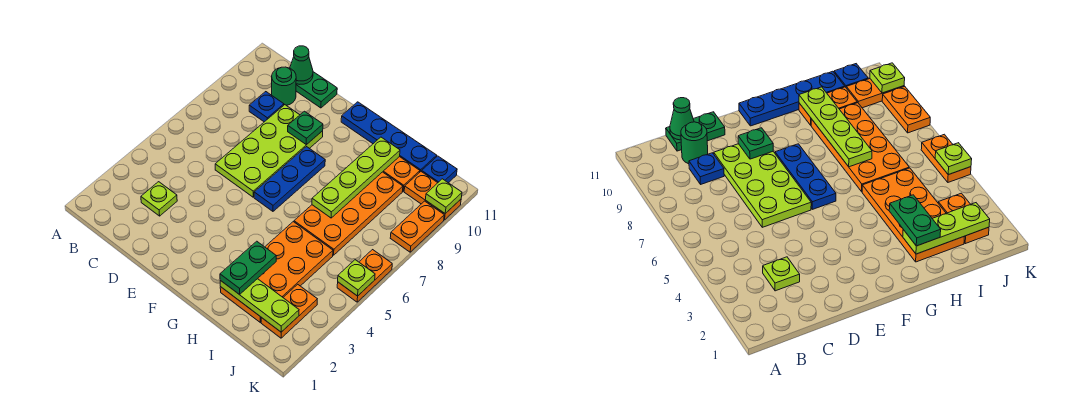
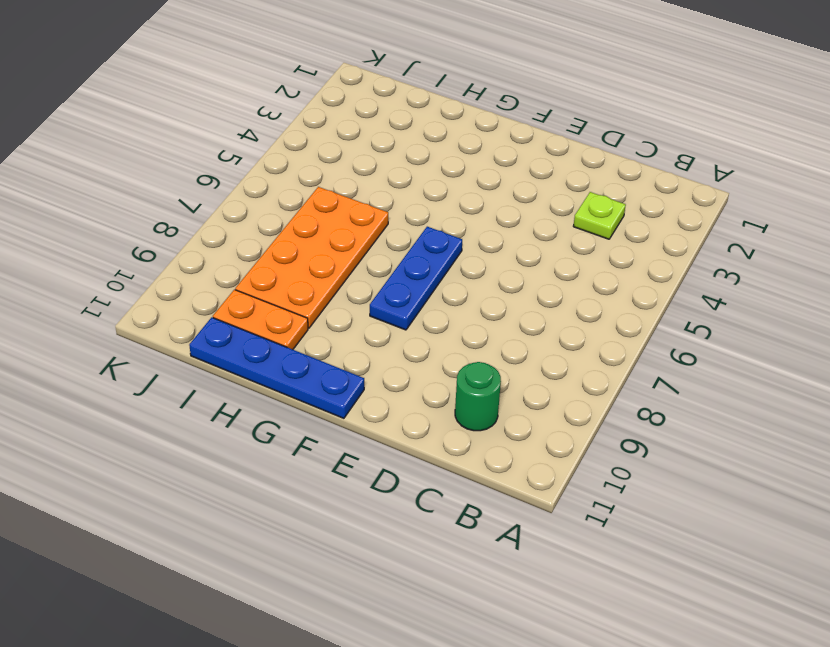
none -> blue plate C9 level 1
none -> green plate C11:D11 level 1
none -> lime plate D6:E9 level 1

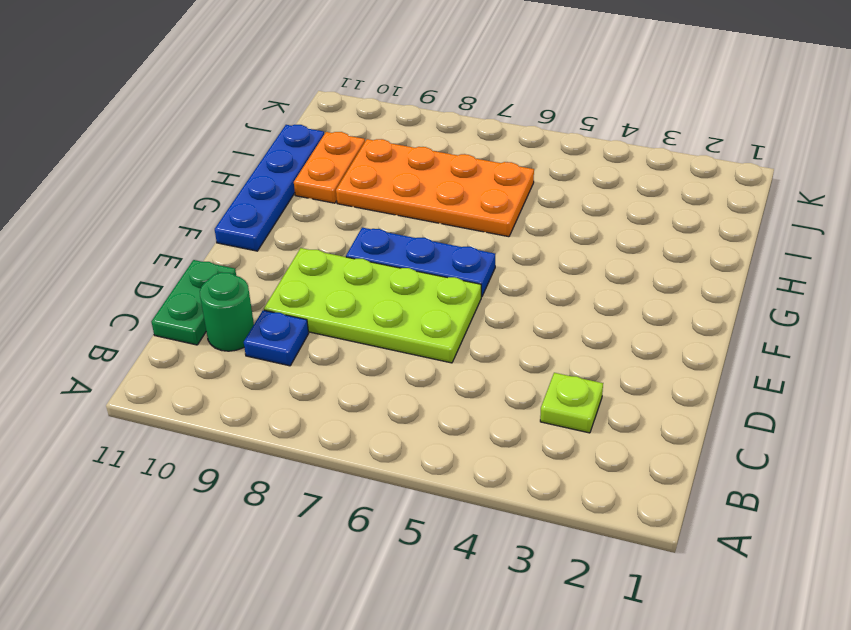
none -> orange plate H2:I5 level 1
none -> orange plate J2:J3 level 1
none -> orange plate J10:K10 level 1

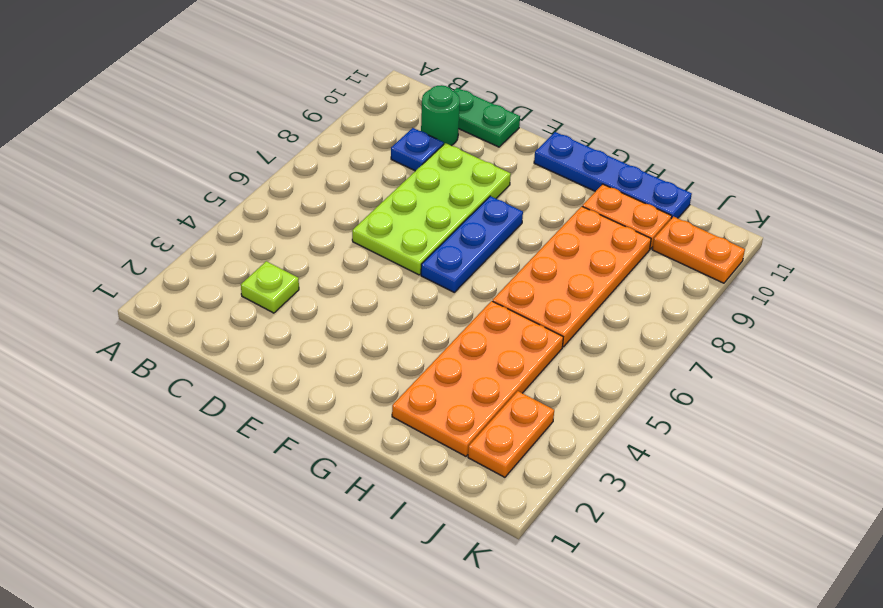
none -> blue plate J11 level 1
none -> orange plate K5:K6 level 1
none -> orange plate K8:K9 level 1

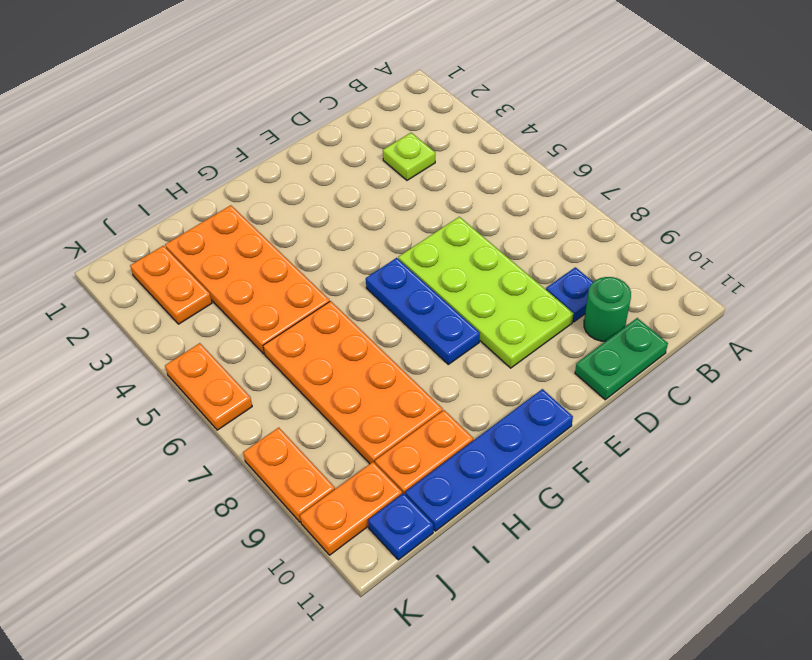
none -> green cone C11 level 2
none -> green plate E9 level 2
none -> lime plate H2:J2 level 2

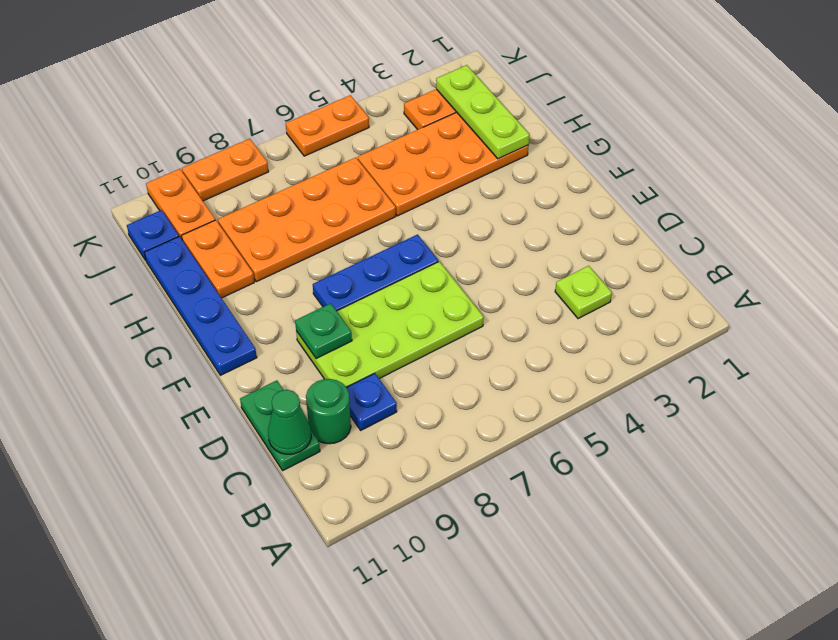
none -> lime plate H7:H10 level 2
none -> lime plate K5 level 2
none -> lime plate K10 level 2

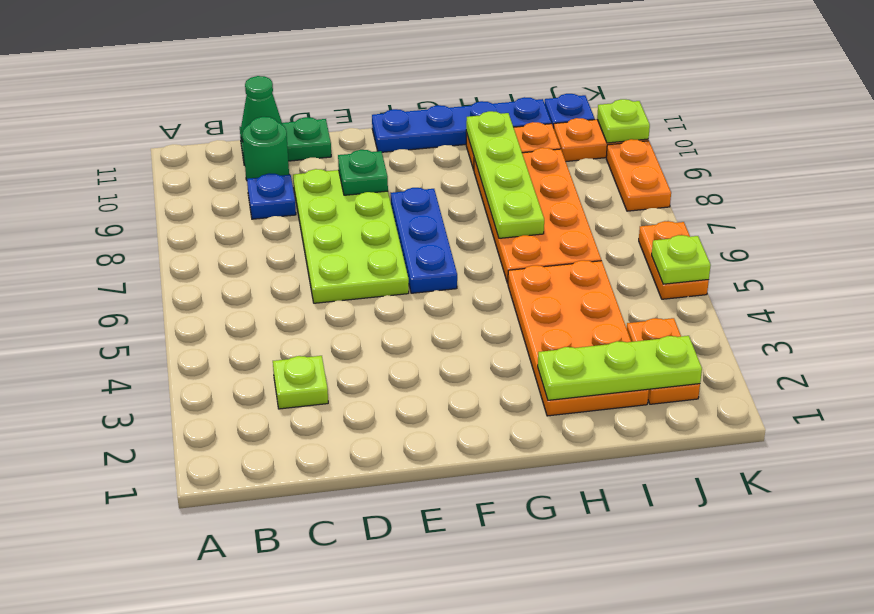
none -> green plate H2:H3 level 3

